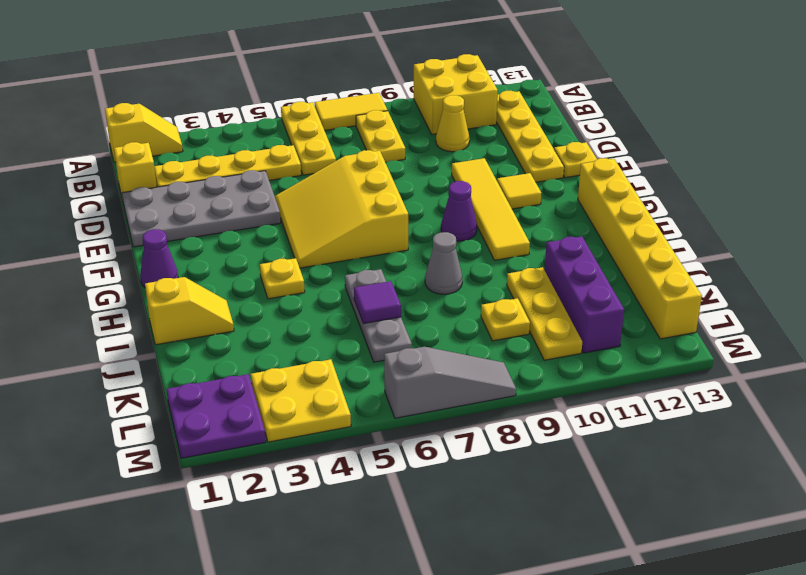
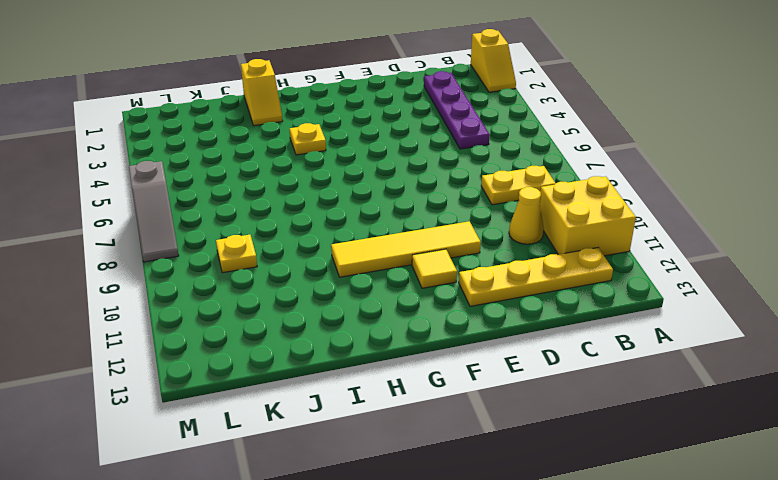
purple plate C2:C5 level 1 -> yellow plate C2:C5 level 1
none -> yellow plate A6:C6 level 1
none -> yellow tile A7:A8 level 1
none -> yellow brick C1 level 1

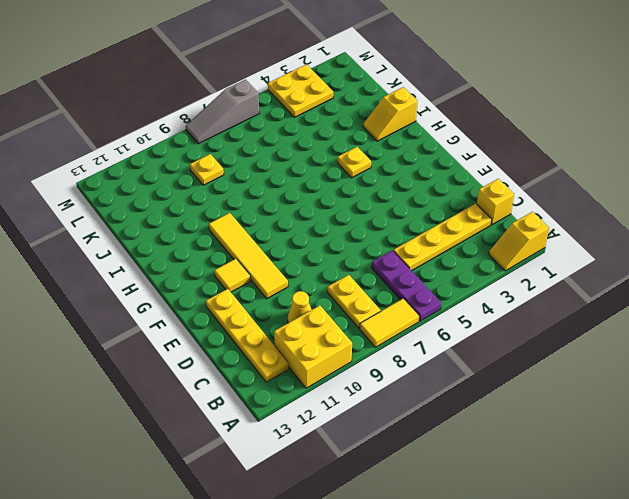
purple plate A6:C6 level 1 -> yellow plate A6:C6 level 1
none -> grey plate D1:E4 level 1
none -> yellow slope E5:G7 level 1 top 7
none -> yellow plate E13 level 1

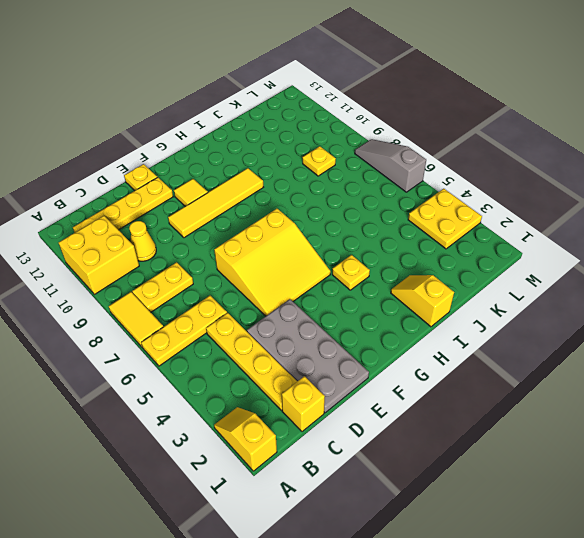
none -> purple cone G1 level 1
none -> purple cone G9 level 1
none -> yellow brick G13:L13 level 1

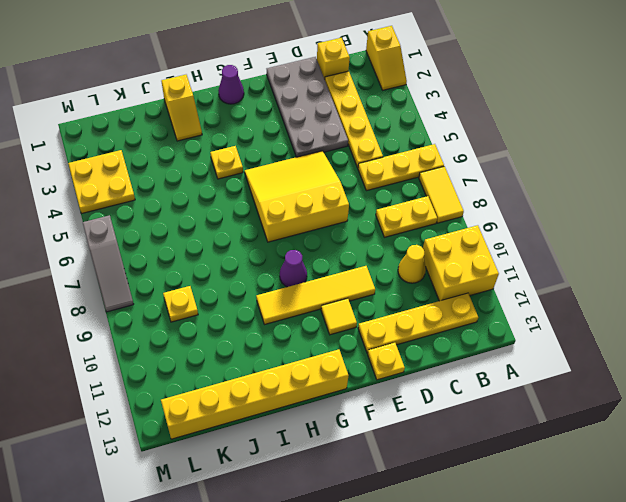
none -> grey plate I6:K6 level 1
none -> grey cone I8 level 1
none -> yellow plate J10:L10 level 1

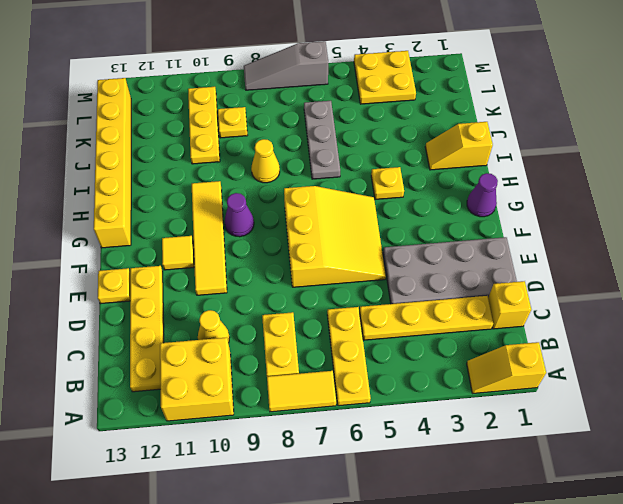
yellow cone I8 level 1 -> grey cone I8 level 1
none -> purple brick J11:L11 level 1
none -> purple plate L1:M2 level 1
none -> purple tile J6 level 2

